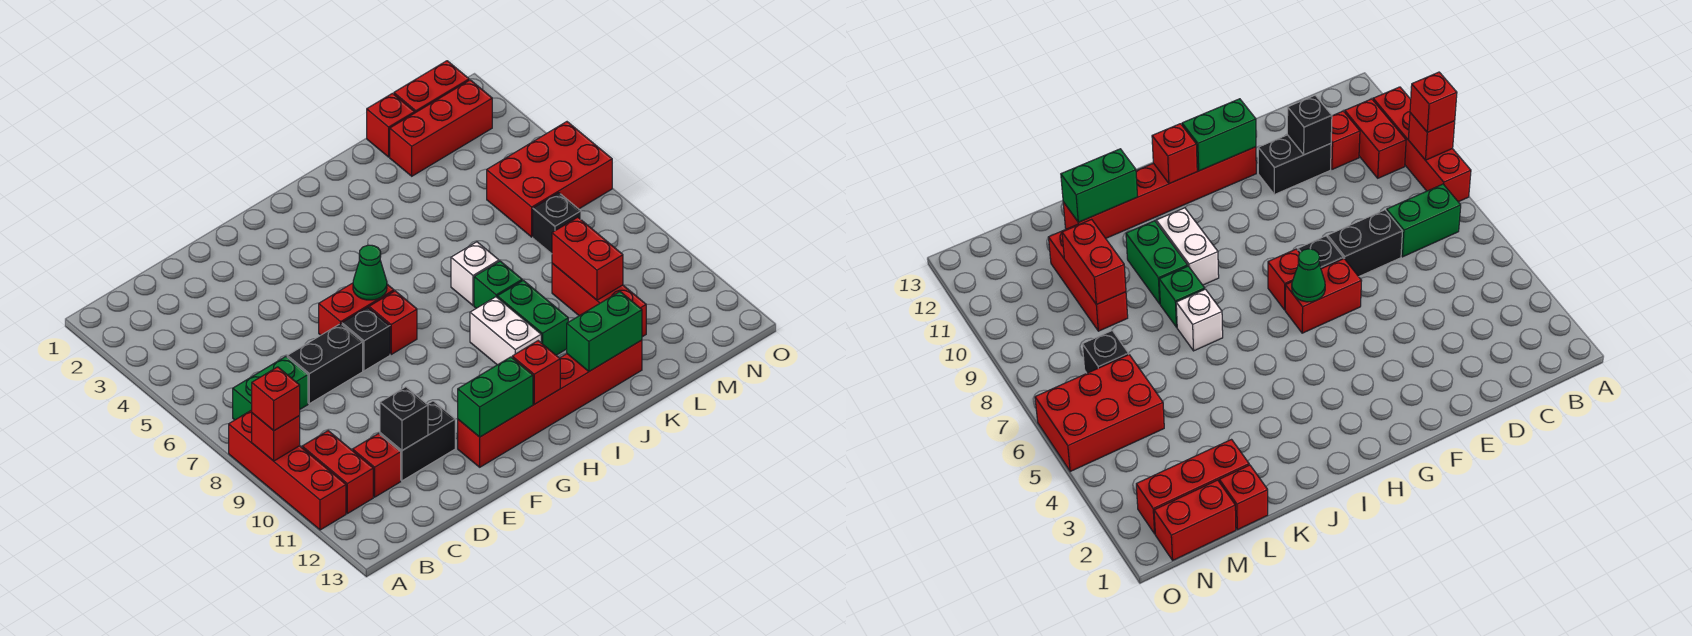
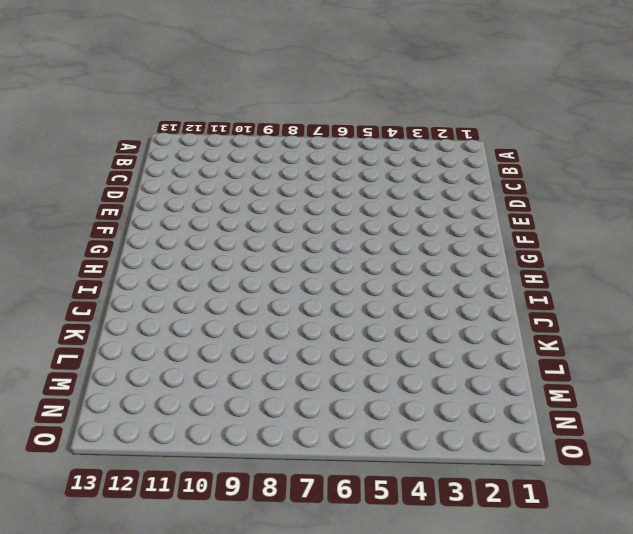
none -> red brick A8:A11 level 1
none -> green brick B7:C7 level 1
none -> red brick B10:B11 level 1

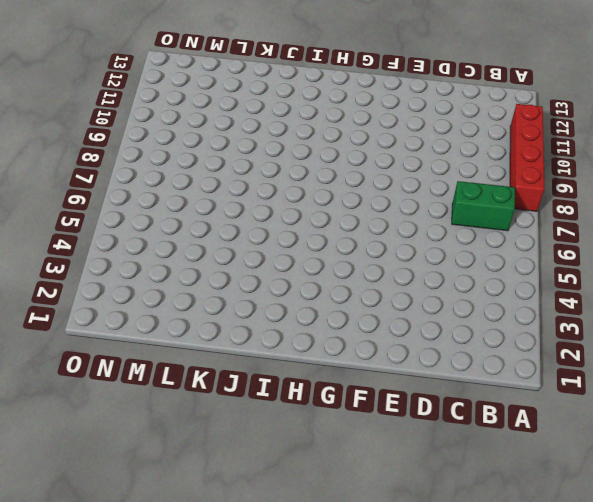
none -> red brick B10:B11 level 1
none -> red brick C11 level 1
none -> black brick D7:E7 level 1

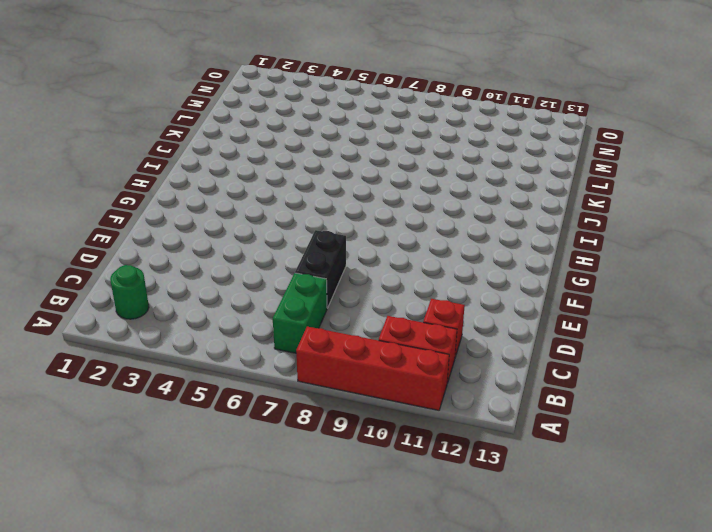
green round brick B2 level 1 -> none
none -> black brick D11:E11 level 1
none -> red brick F6:G6 level 1
none -> black brick F7 level 1

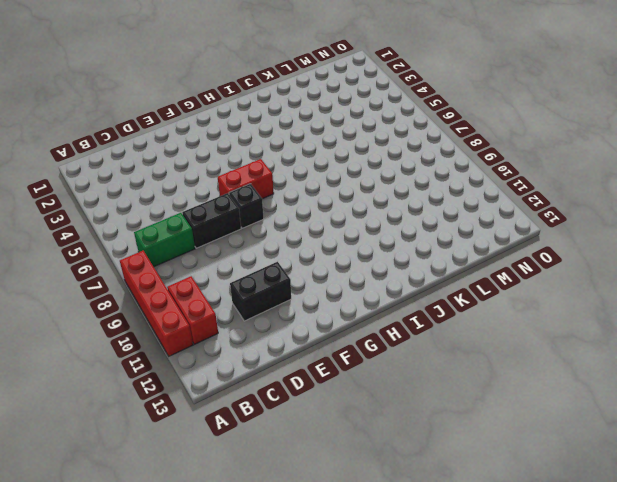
none -> red brick C11 level 1
none -> red brick F12:K12 level 1
none -> red brick G7 level 1

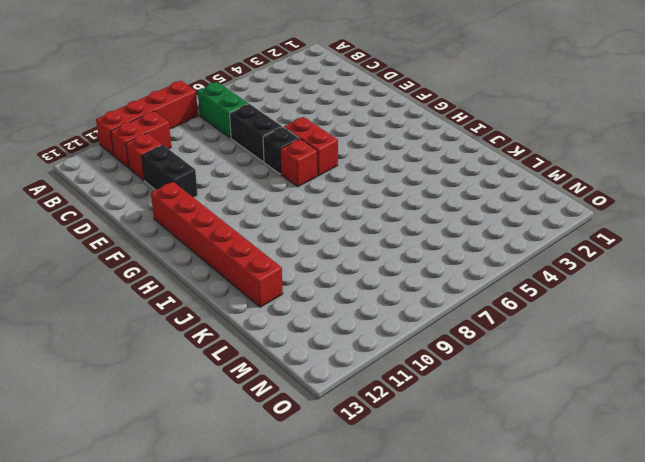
none -> white brick I9:I10 level 1
none -> white brick J7 level 1
none -> green brick J8 level 1

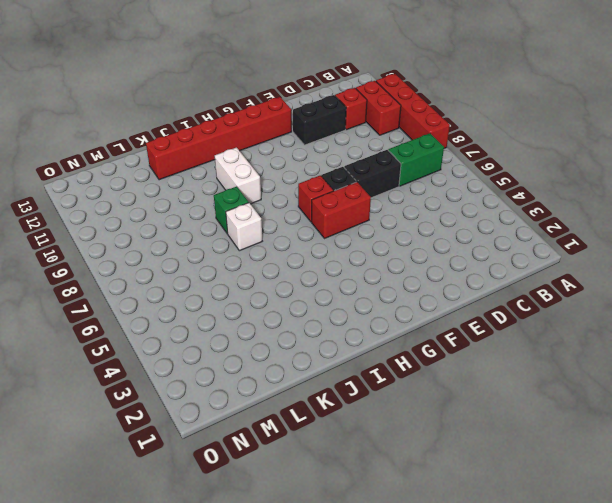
none -> green brick J9:J10 level 1
none -> red brick L1 level 1
none -> red brick L2:N2 level 1

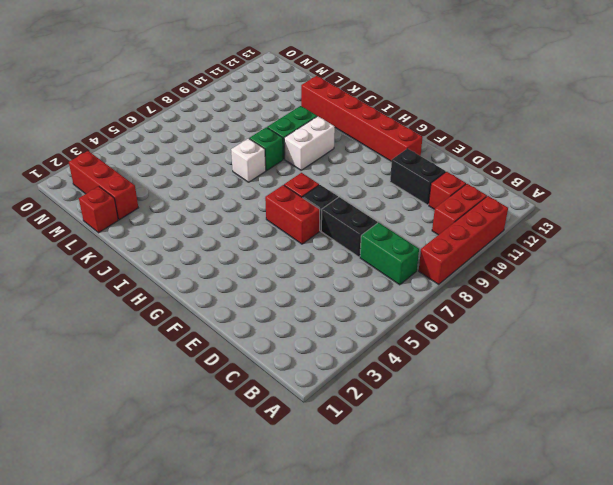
none -> red brick L9:L11 level 1
none -> red brick M1:N1 level 1
none -> red brick M5:O6 level 1

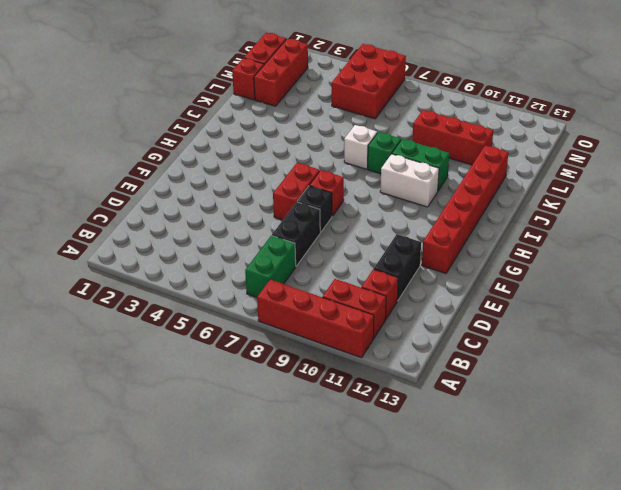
none -> black brick M7 level 1
none -> red brick A9 level 2
none -> black brick D11 level 2

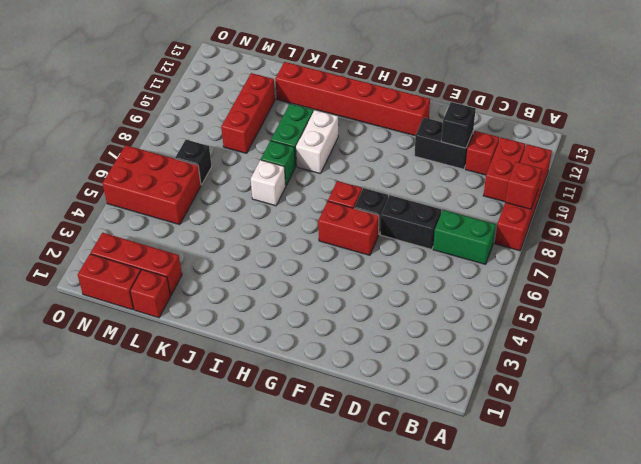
none -> green brick F12:G12 level 2
none -> green cone G6 level 2
none -> red brick H12 level 2

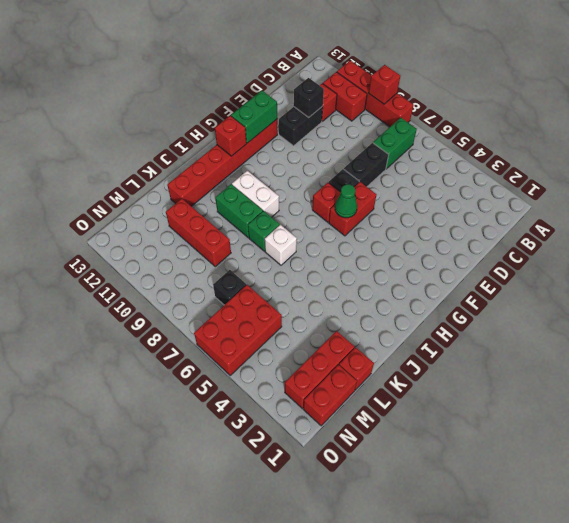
none -> green brick J12:K12 level 2
none -> red brick L9:L10 level 2
none -> red brick A9 level 3

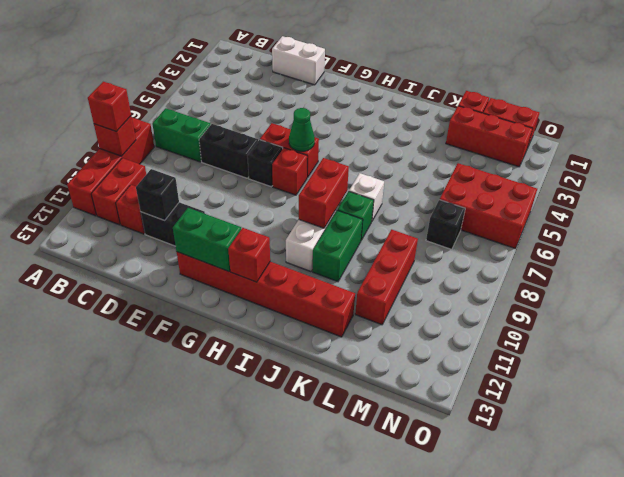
white brick D1:E1 level 1 -> none
red brick I8:I9 level 2 -> red brick L9:L10 level 2
none -> green brick J12:K12 level 2

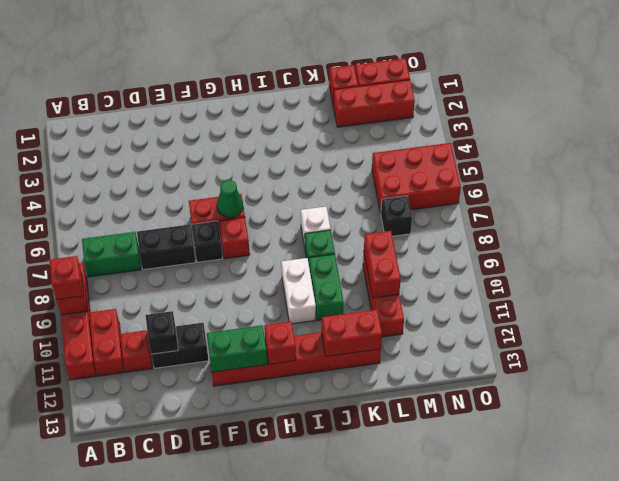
red brick J12:K12 level 2 -> green brick J12:K12 level 2

